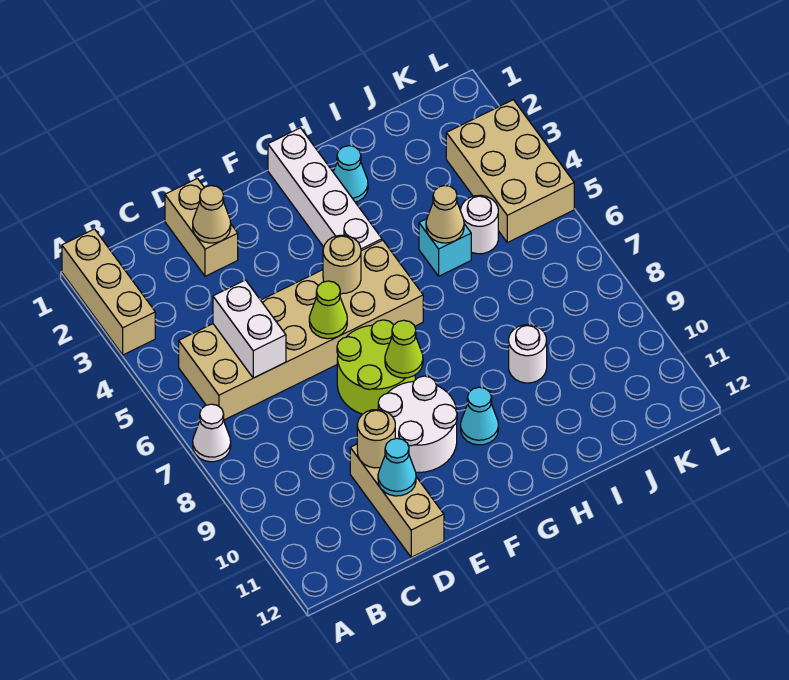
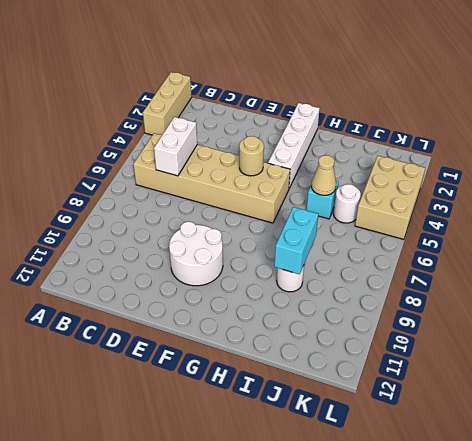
cyan brick I8:I9 level 2 -> none
none -> white cone A7 level 1
none -> tan brick D1:D2 level 1
none -> tan brick D10:D12 level 1

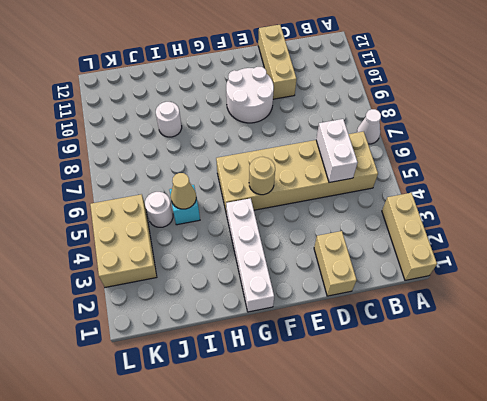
none -> lime round brick E7:F8 level 1
none -> cyan cone G10 level 1
none -> cyan cone H2 level 1

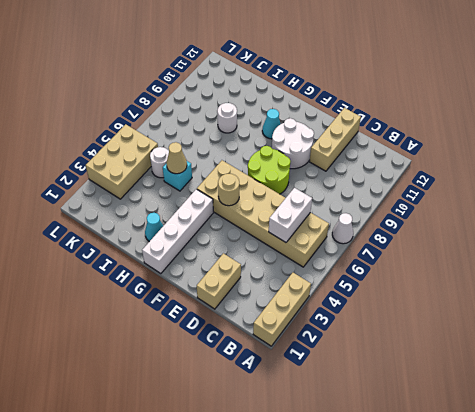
none -> tan cone D2 level 2
none -> tan round brick D10 level 2
none -> cyan cone D11 level 2

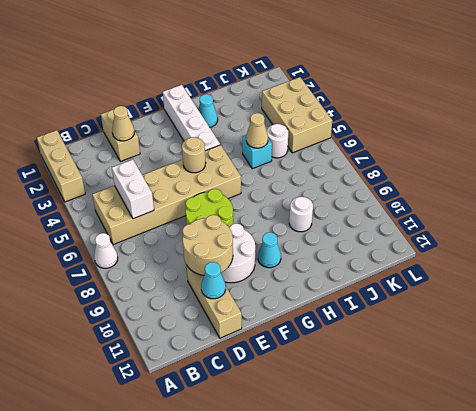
tan round brick D9:E10 level 2 -> tan round brick D10 level 2
none -> lime cone E6 level 2
none -> lime cone F8 level 2

